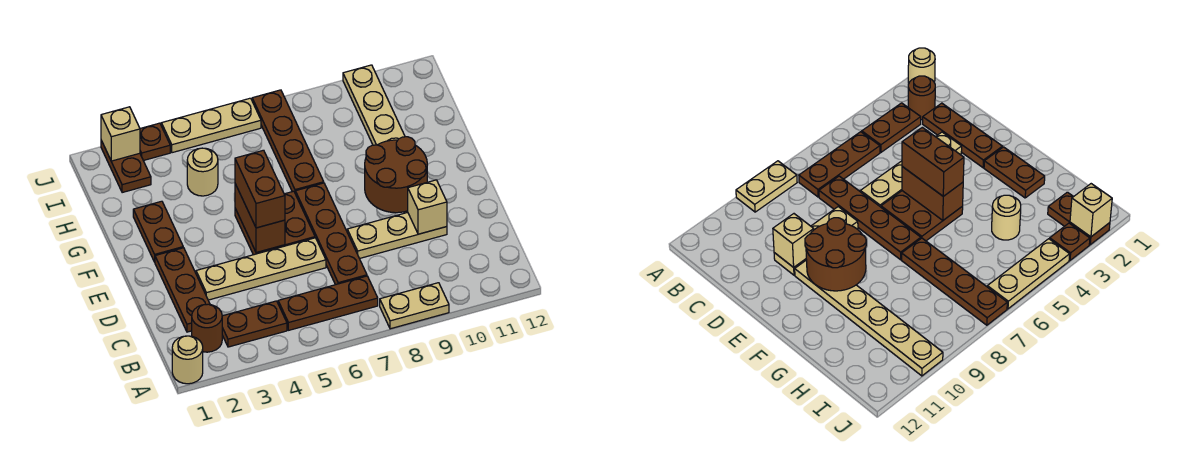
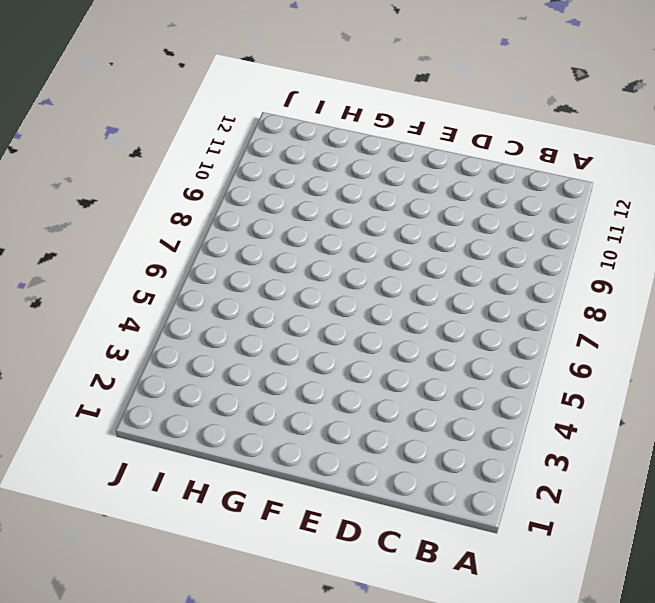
none -> tan round brick A1 level 1
none -> tan plate A8:A9 level 1
none -> brown round brick B2 level 1

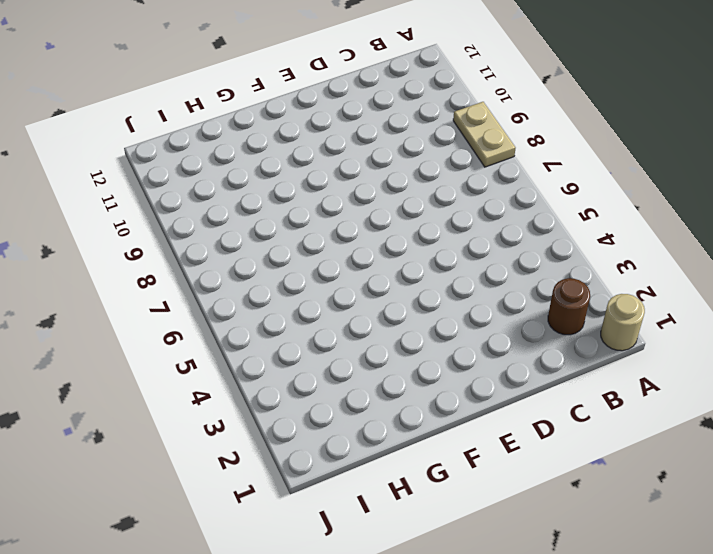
none -> brown plate B3:B4 level 1
none -> brown plate B5:B7 level 1
none -> brown plate C2:E2 level 1

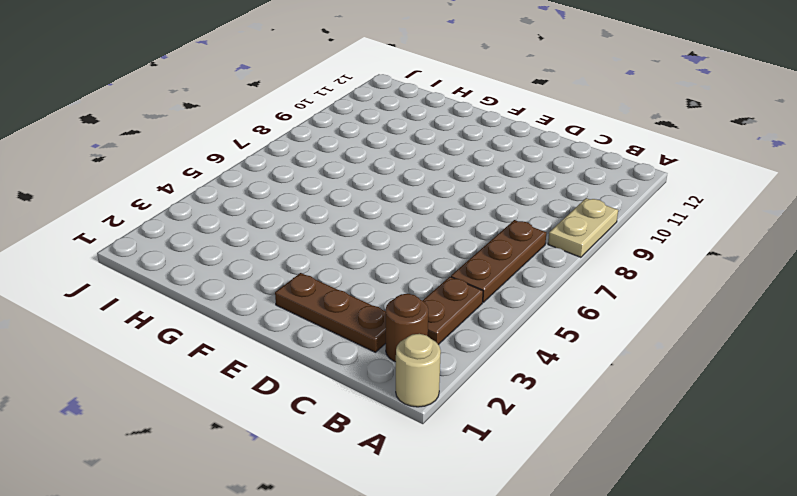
none -> brown plate C7:F7 level 1
none -> tan plate D3:D6 level 1
none -> tan plate D8:D10 level 1

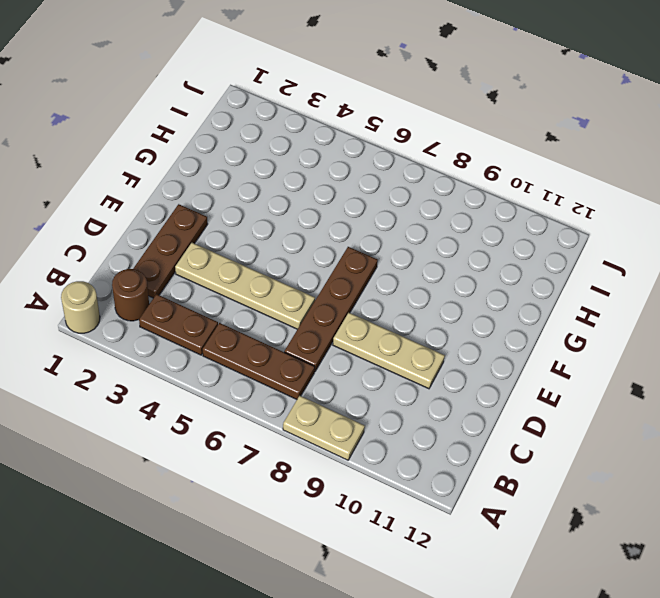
none -> brown plate E5:F6 level 1
none -> tan plate E10:J10 level 1
none -> brown plate F2:G2 level 1

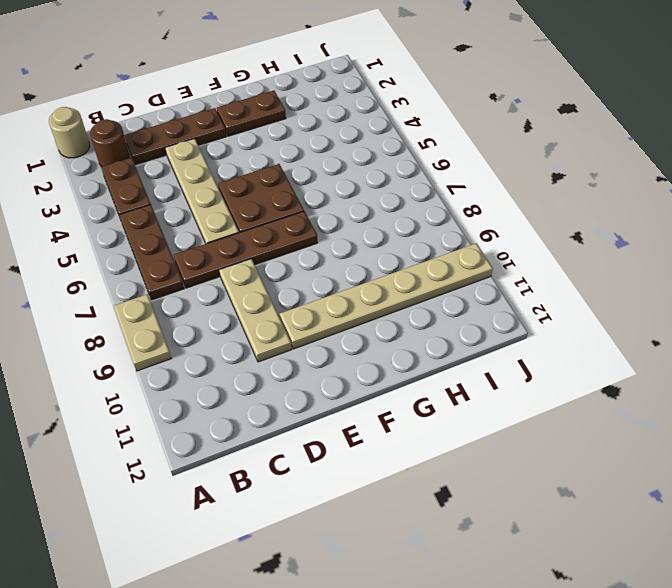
none -> brown plate G7:J7 level 1
none -> tan round brick H4 level 1
none -> brown plate I2:J2 level 1

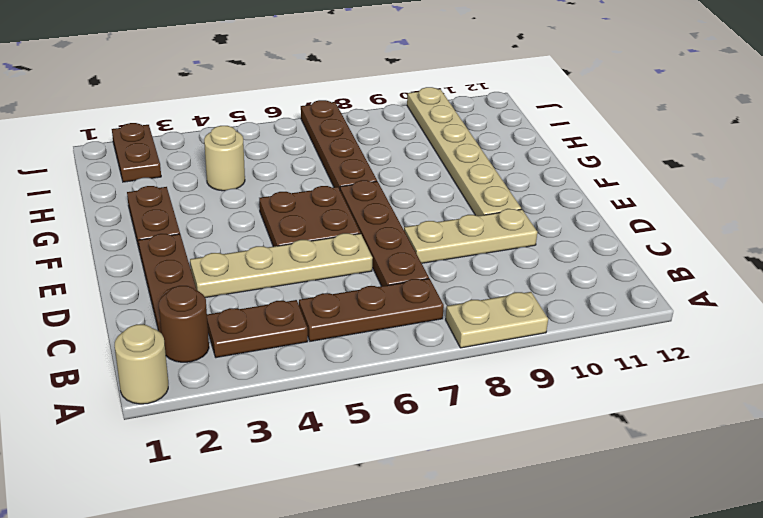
none -> brown plate J3 level 1
none -> tan plate J4:J6 level 1
none -> tan brick D10 level 2

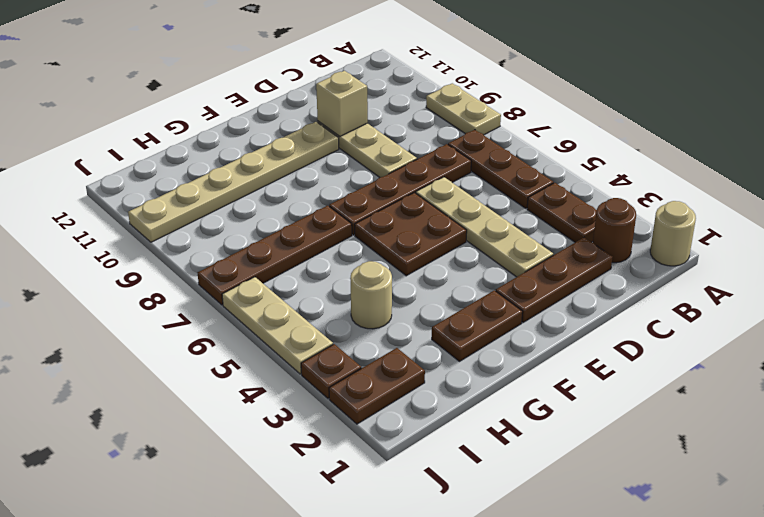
none -> brown brick E5:F5 level 2
none -> brown round brick E9:F10 level 2
none -> tan brick J2 level 2

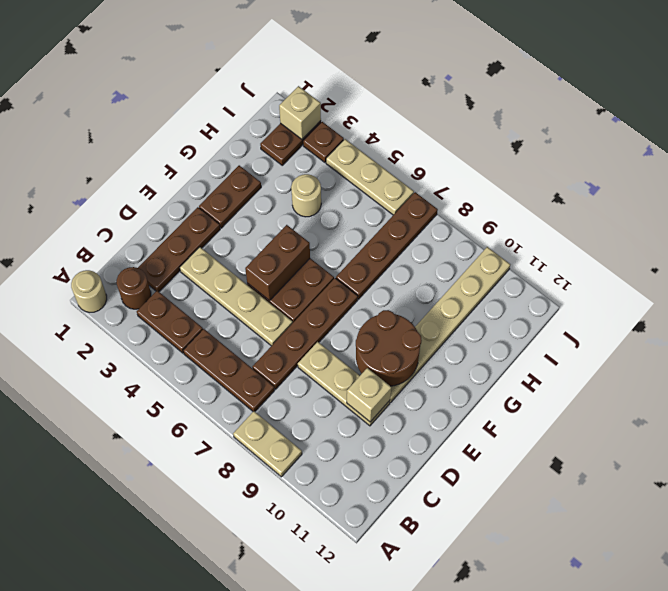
none -> brown brick E5:F5 level 3

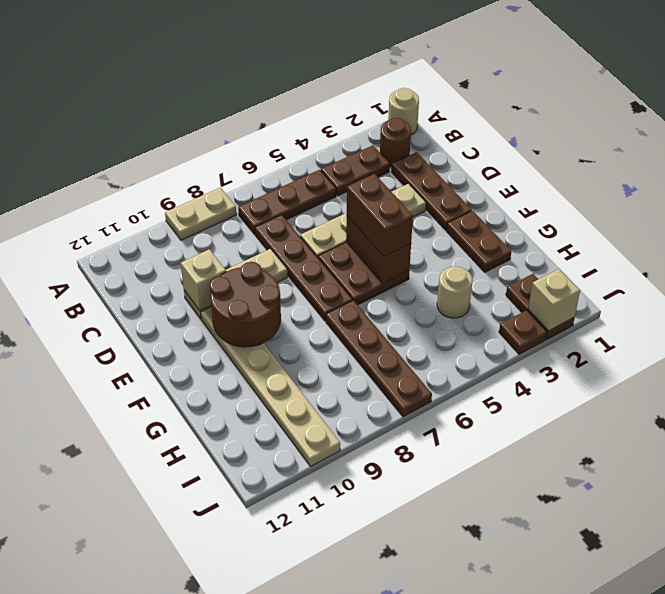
none -> tan plate J4:J6 level 1

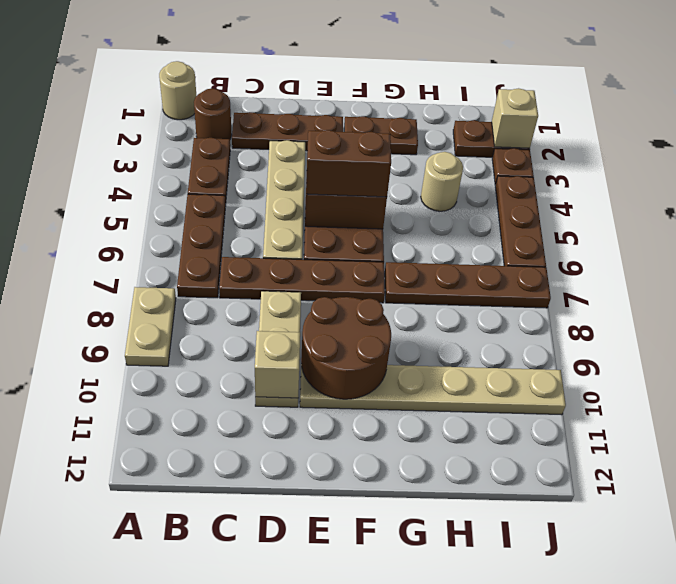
brown plate J4:J6 level 1 -> tan plate J4:J6 level 1

